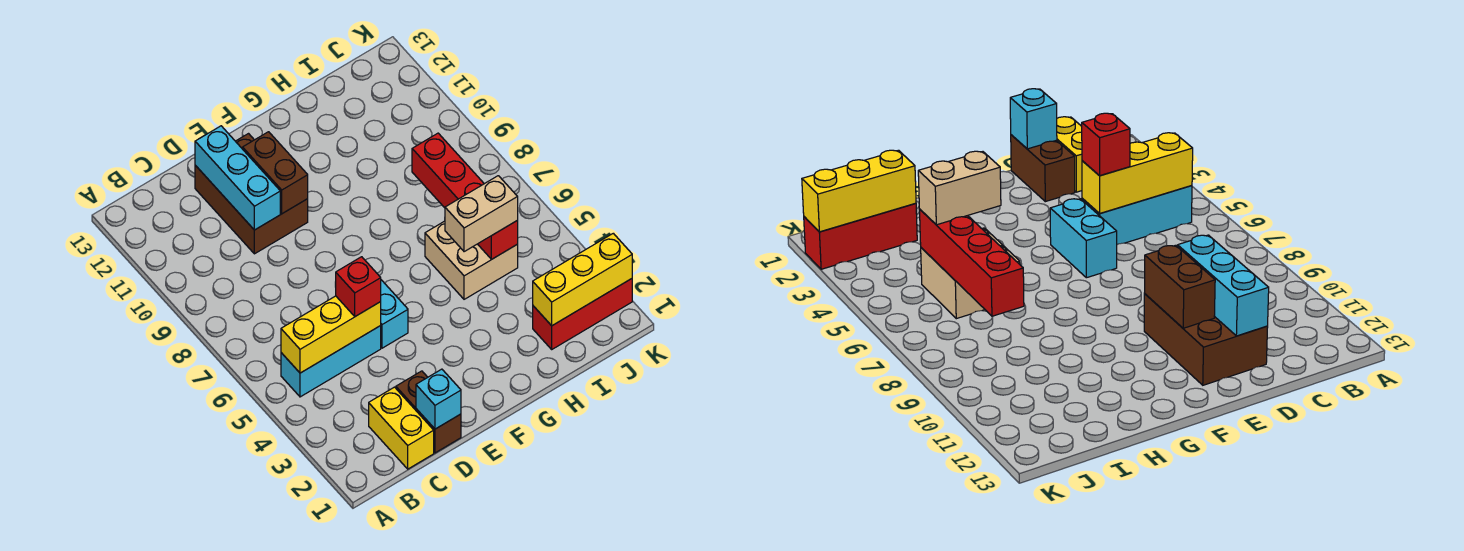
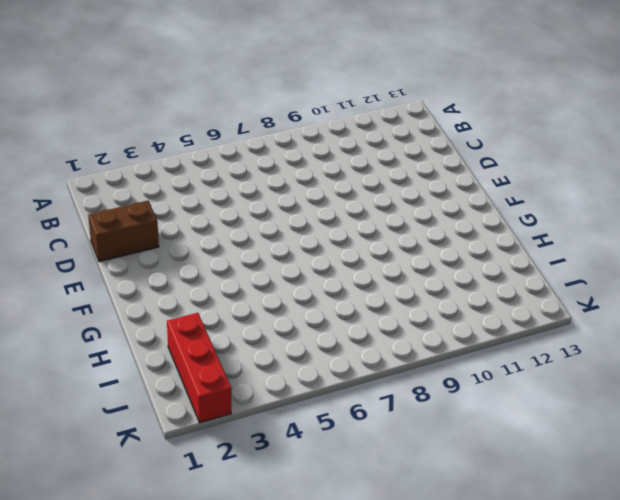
none -> cyan brick B5:D5 level 1
none -> yellow brick C1:C2 level 1
none -> brown brick D10:E12 level 1

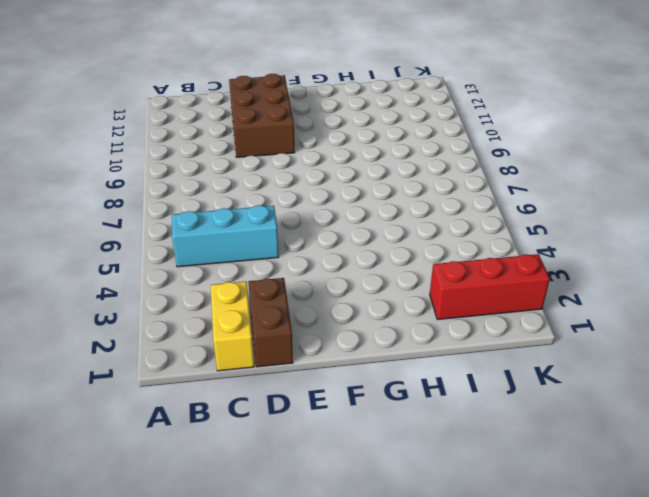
none -> cyan brick E5:E6 level 1
none -> tan brick H5:I6 level 1
none -> yellow brick B5:D5 level 2

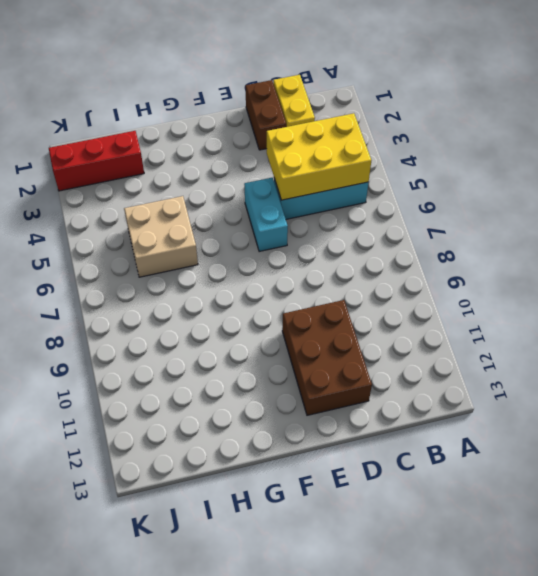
yellow brick B4:D5 level 2 -> yellow brick B5:D5 level 2
none -> cyan brick D1 level 2
none -> cyan brick D10:D12 level 2
none -> brown brick E10:E11 level 2

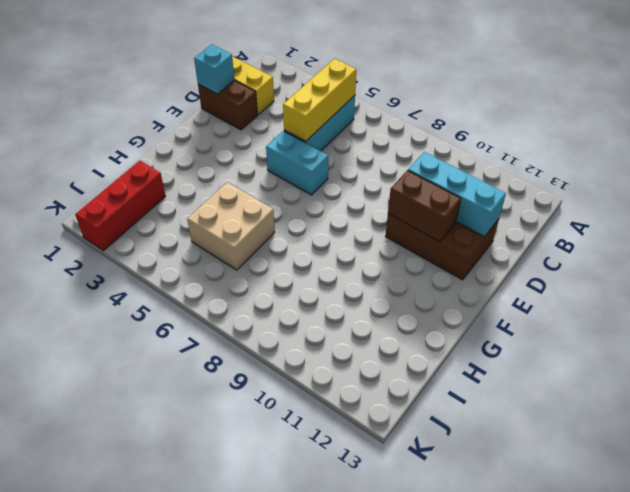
none -> yellow brick I2:K2 level 2
none -> red brick I5:I8 level 2
none -> red brick D5 level 3

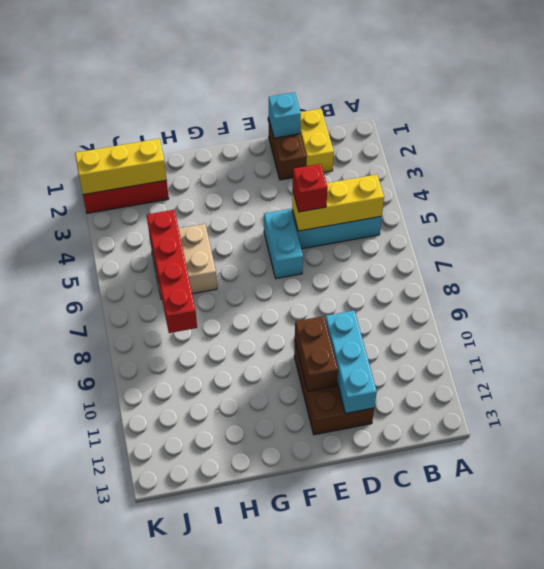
none -> tan brick H5:I5 level 3

